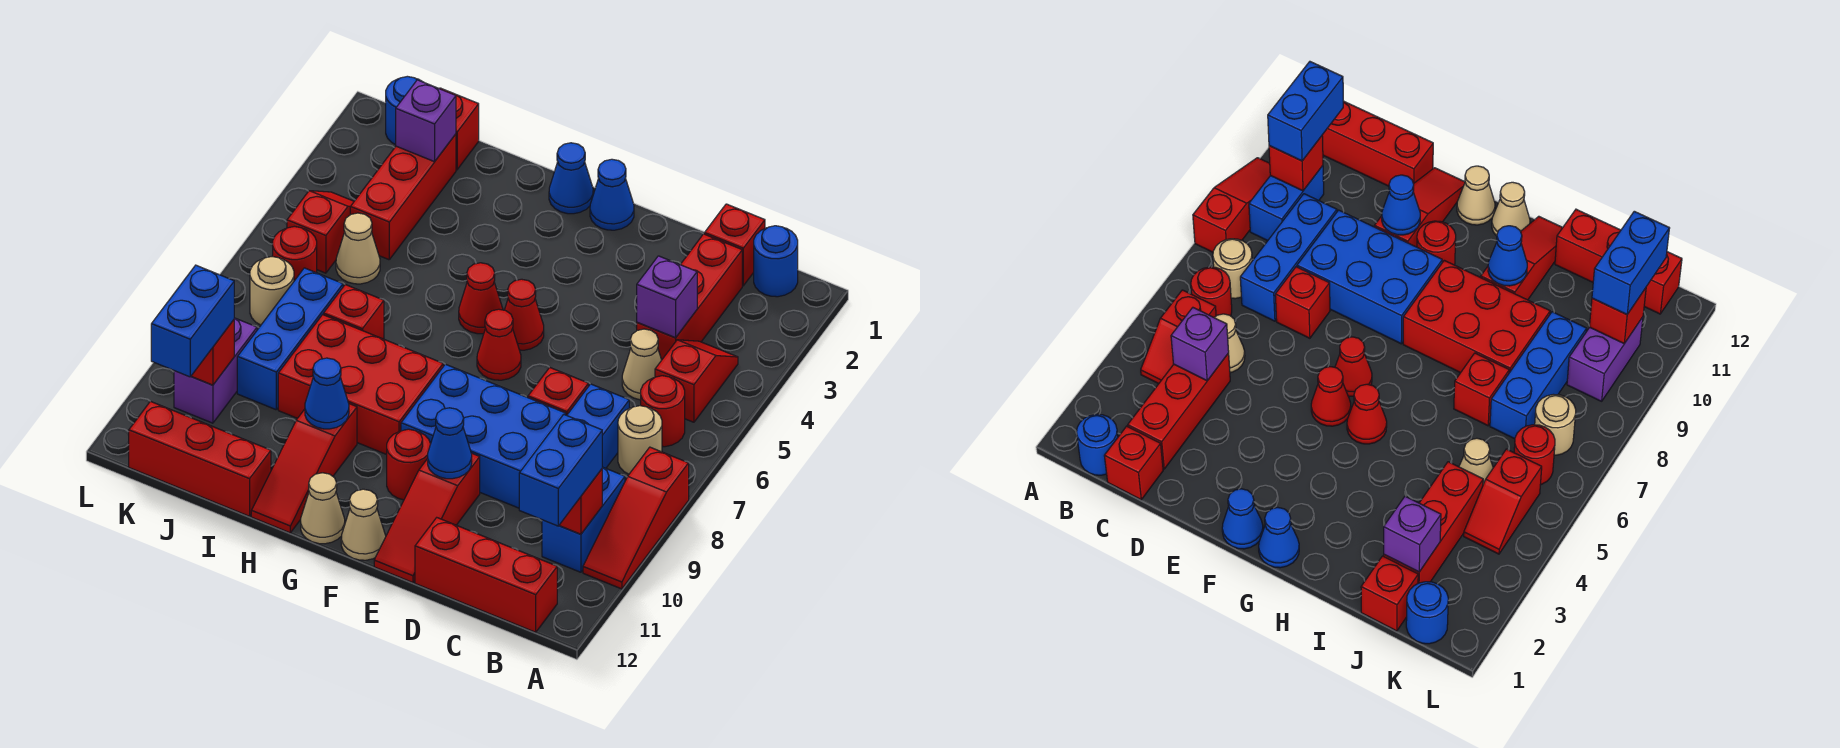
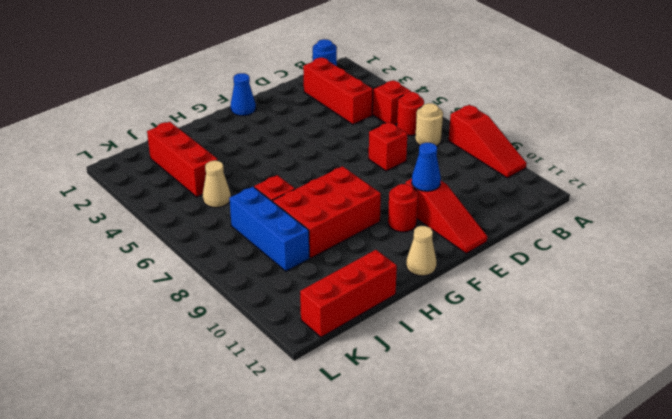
none -> blue brick B9:B10 level 1
none -> red brick B12:D12 level 1
none -> red brick C1 level 1
none -> tan cone C5 level 1

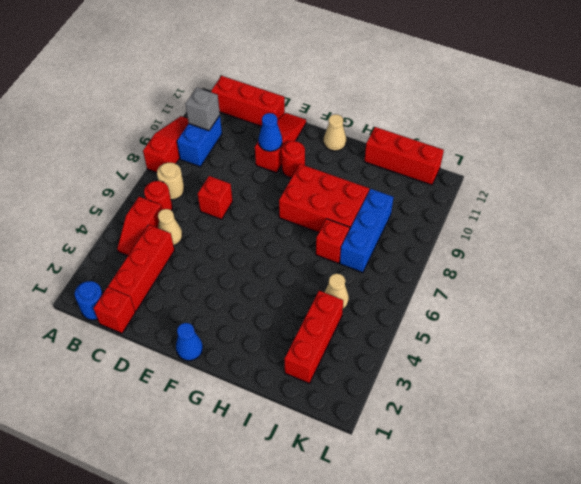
grey brick B10 level 2 -> red brick B10 level 2
none -> blue brick C7:C9 level 1
none -> blue brick D8:F9 level 1
none -> red cone F5 level 1
none -> red cone F6 level 1

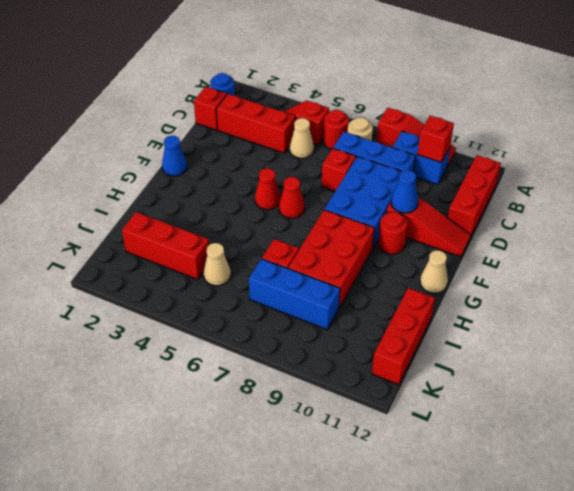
none -> tan cone F12 level 1
none -> blue cone G1 level 1
none -> red cone G5 level 1
none -> red slope H10:H12 level 1 top 10

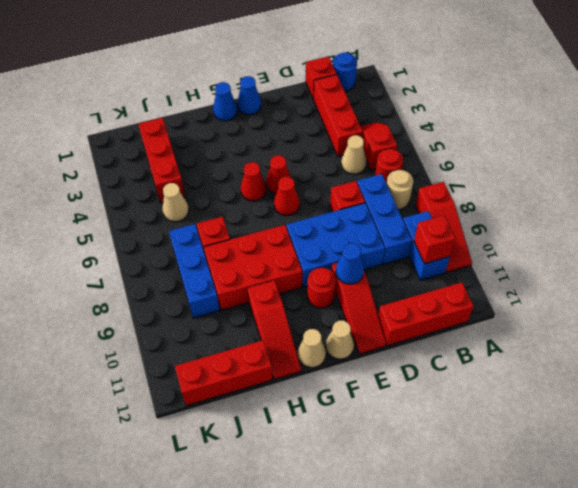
none -> red brick J1 level 1
none -> blue round brick K1 level 1
none -> red slope K4:K5 level 1 top 5
none -> red round brick K6 level 1

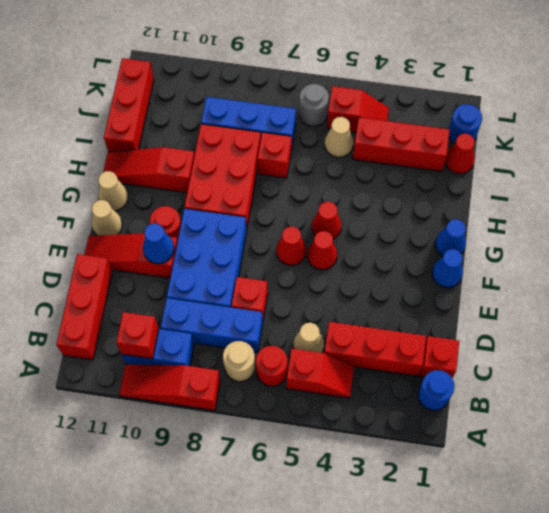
red cone J1 level 1 -> red brick J1 level 1
grey round brick K6 level 1 -> red round brick K6 level 1
none -> tan round brick K7 level 1
none -> purple brick K9:K10 level 1
none -> purple brick C4 level 2
none -> blue cone H10 level 2

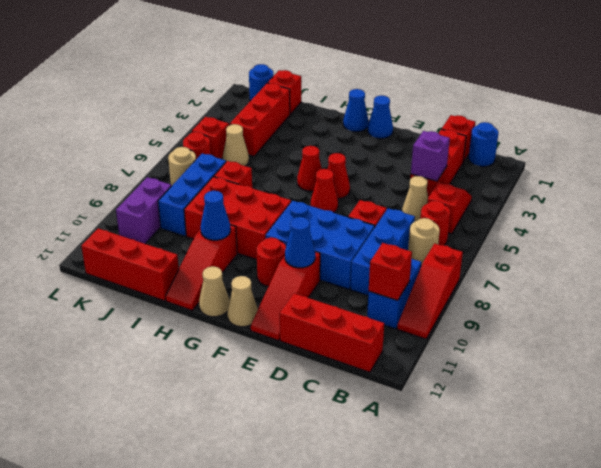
none -> purple brick J2 level 2
none -> red brick K10 level 2
none -> blue brick B10:B11 level 3
none -> blue brick K10:K11 level 3

